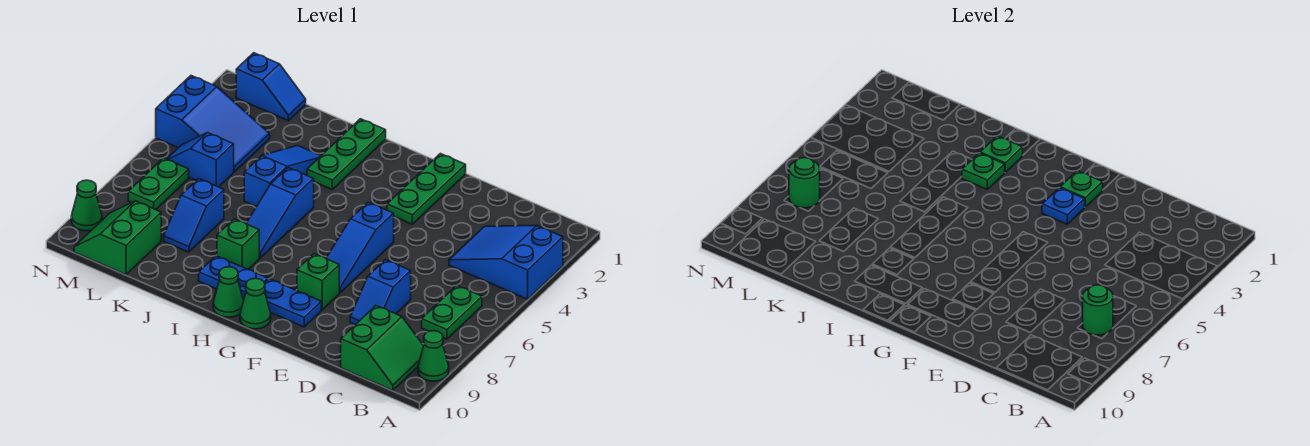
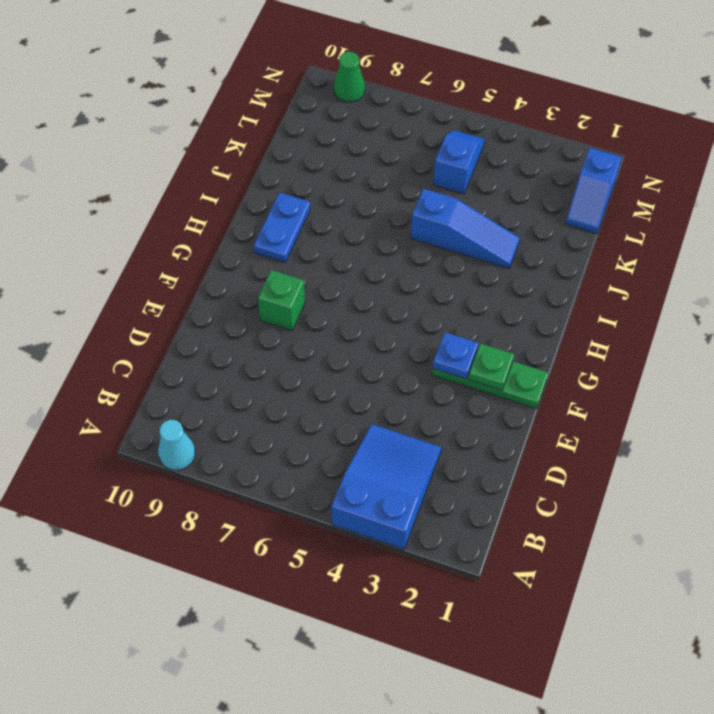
cyan cone A9 level 1 -> green cone A9 level 1
none -> green plate B6:B7 level 1
none -> green slope B9:C10 level 1 top C
none -> blue slope D7:D8 level 1 top 7

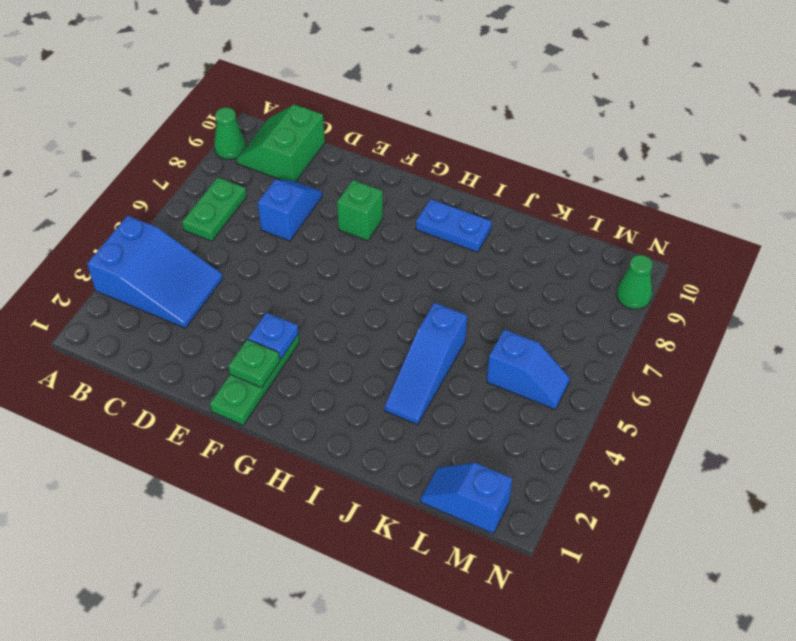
none -> blue slope F5:F7 level 1 top 5
none -> blue plate F9:G9 level 1
none -> green cone G10 level 1

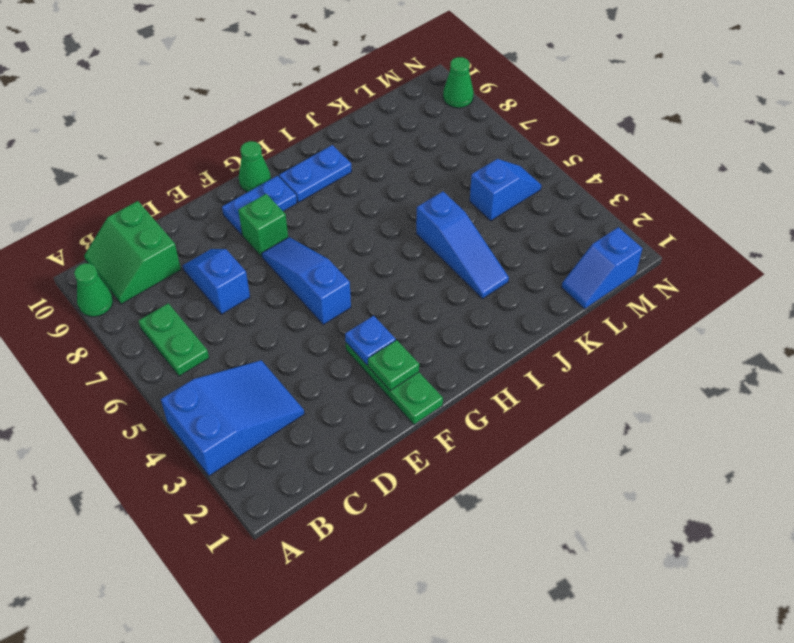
none -> green cone H10 level 1
none -> green plate I1:I3 level 1
none -> blue slope I5:I7 level 1 top 5

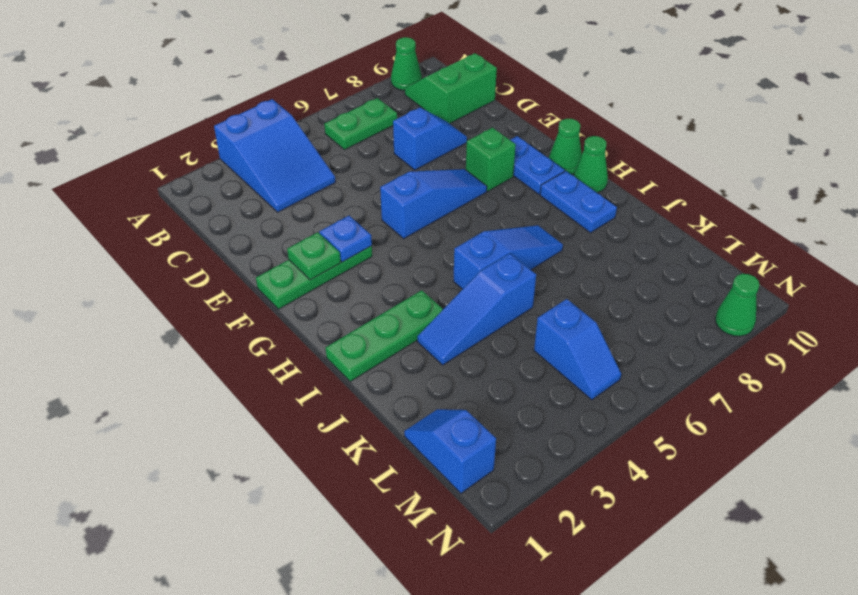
none -> green brick I8 level 1
none -> blue slope K7:K8 level 1 top 7
none -> blue slope L3:N4 level 1 top N

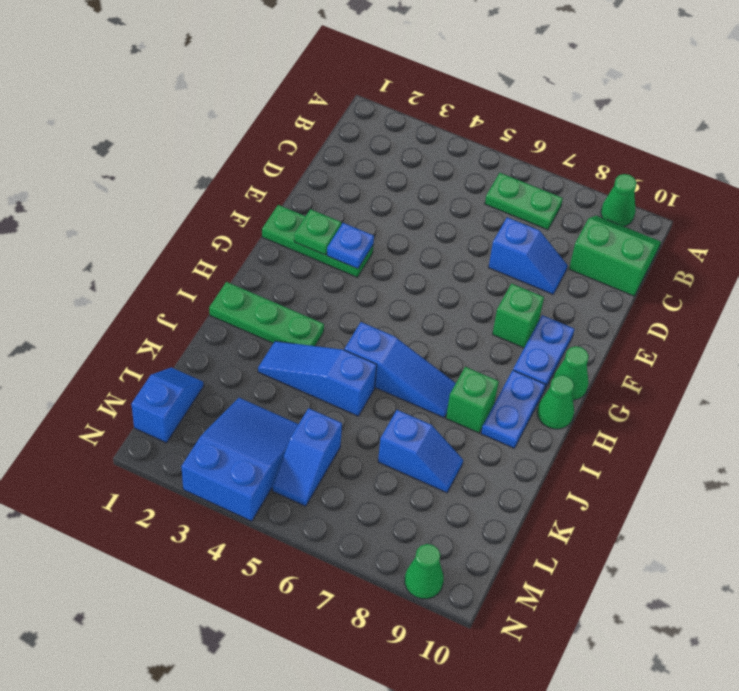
none -> blue slope A3:C4 level 1 top A
none -> blue slope F5:F7 level 1 top 5
none -> green slope L9:M10 level 1 top L

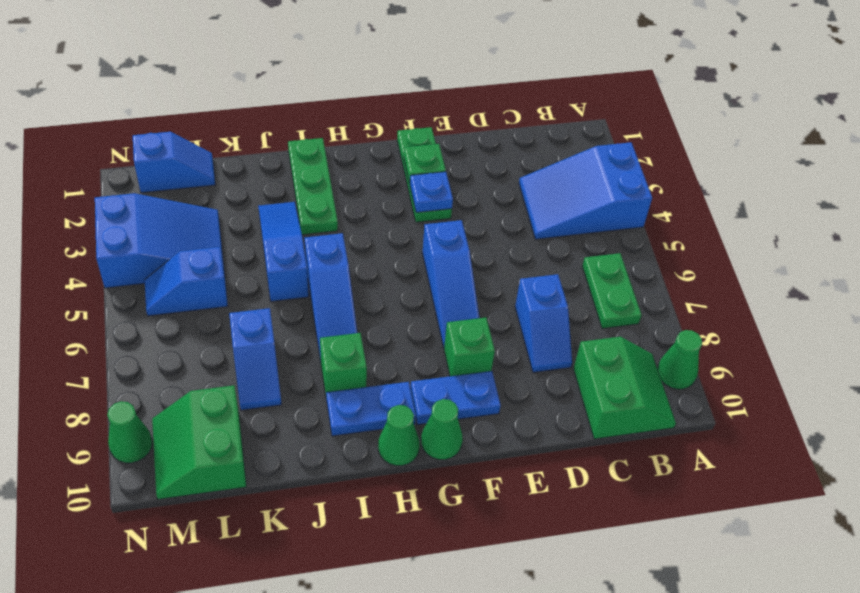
none -> green plate M6:M7 level 1
none -> green round brick B7 level 2
none -> green plate I2 level 2

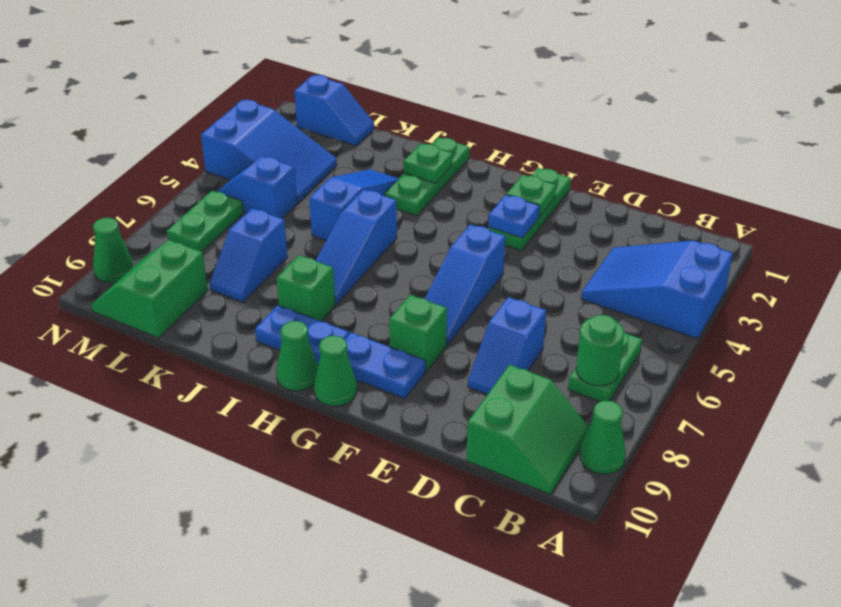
none -> green plate I3 level 2
none -> green round brick M7 level 2

